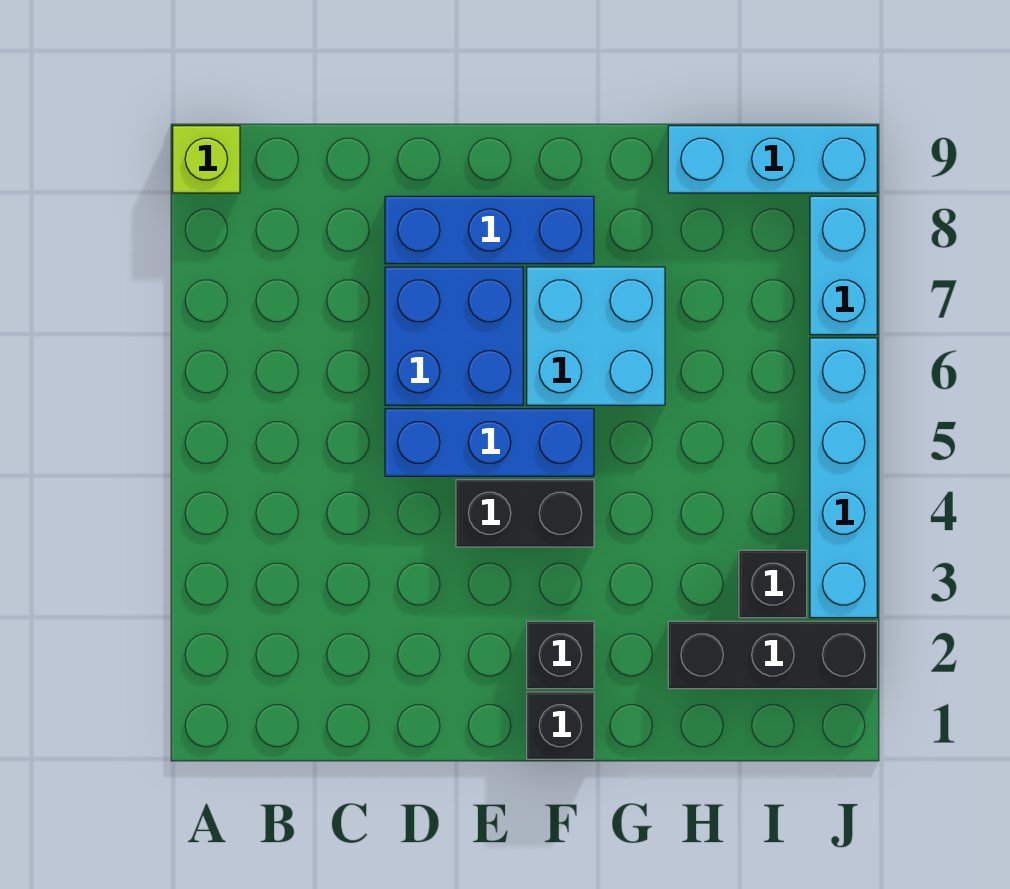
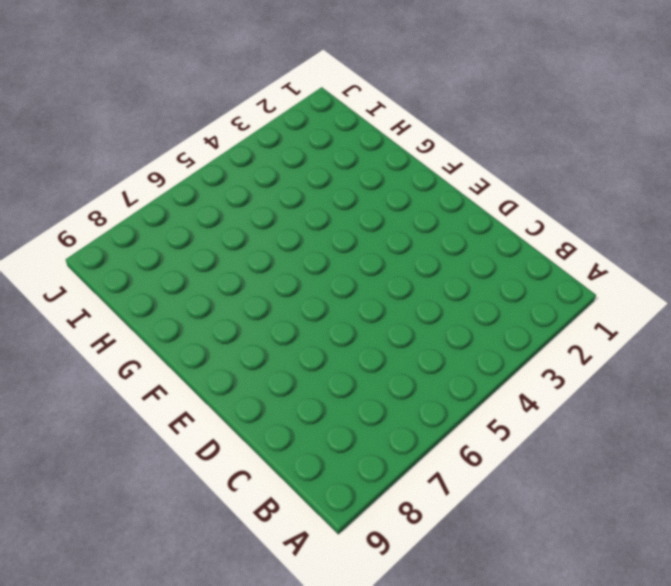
none -> lime brick A9 level 1
none -> blue brick D5:F5 level 1
none -> blue brick D6:E7 level 1

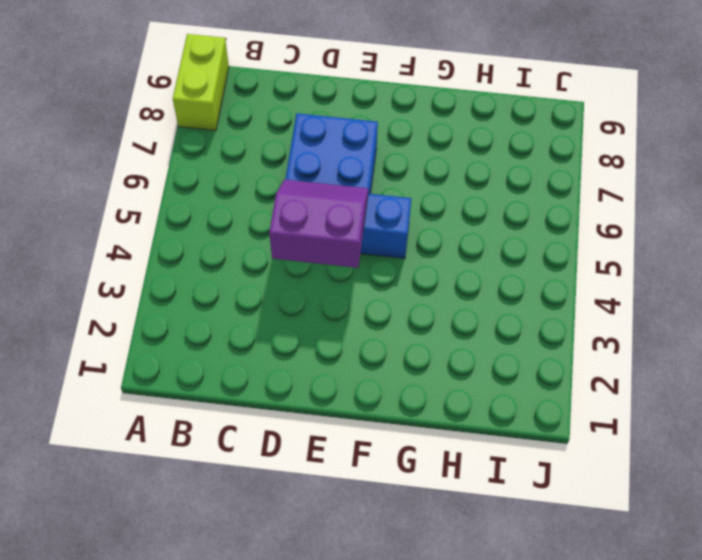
lime brick A8:A9 level 1 -> lime brick A9 level 1
purple slope D4:E5 level 2 top 4 -> none
none -> blue brick D8:F8 level 1
none -> black brick E4:F4 level 1
none -> black brick F1 level 1

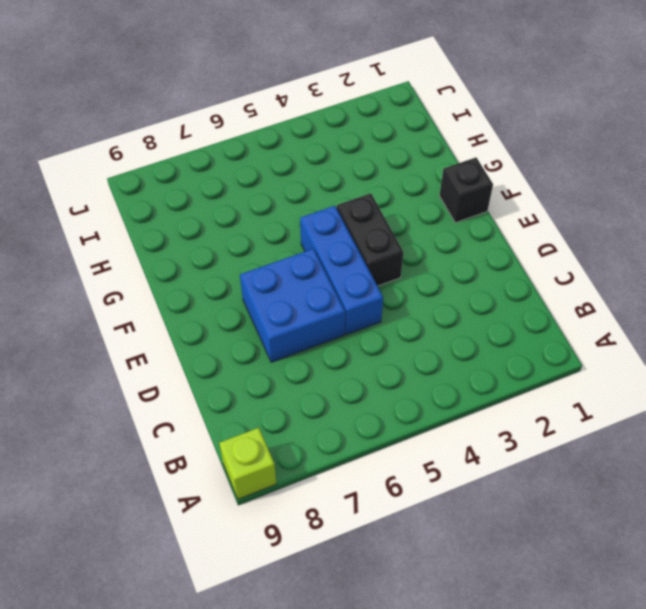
none -> blue brick D8:F8 level 1
none -> black brick F2 level 1
none -> cyan brick F6:G7 level 1

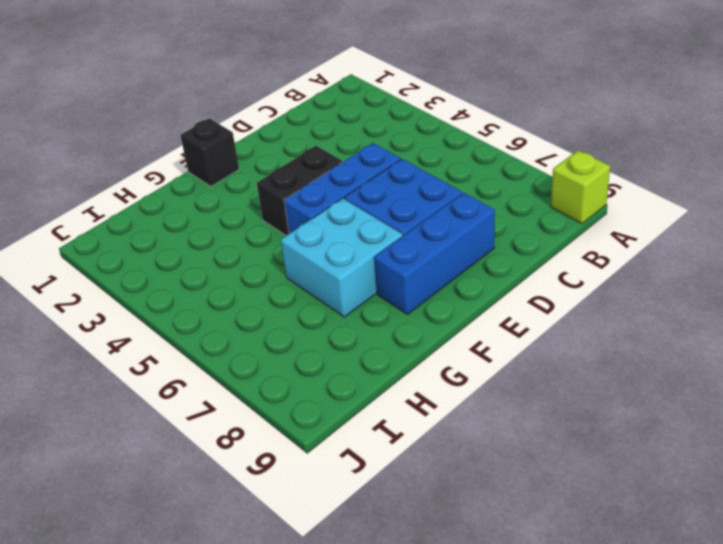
none -> black brick F2 level 1
none -> black brick H2:J2 level 1
none -> cyan brick H9:J9 level 1

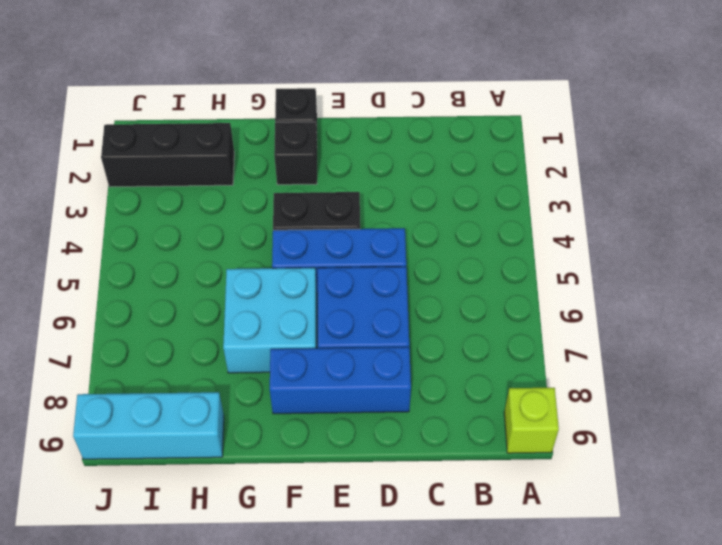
none -> black brick I3 level 1
none -> cyan brick J3:J6 level 1
none -> cyan brick J7:J8 level 1

